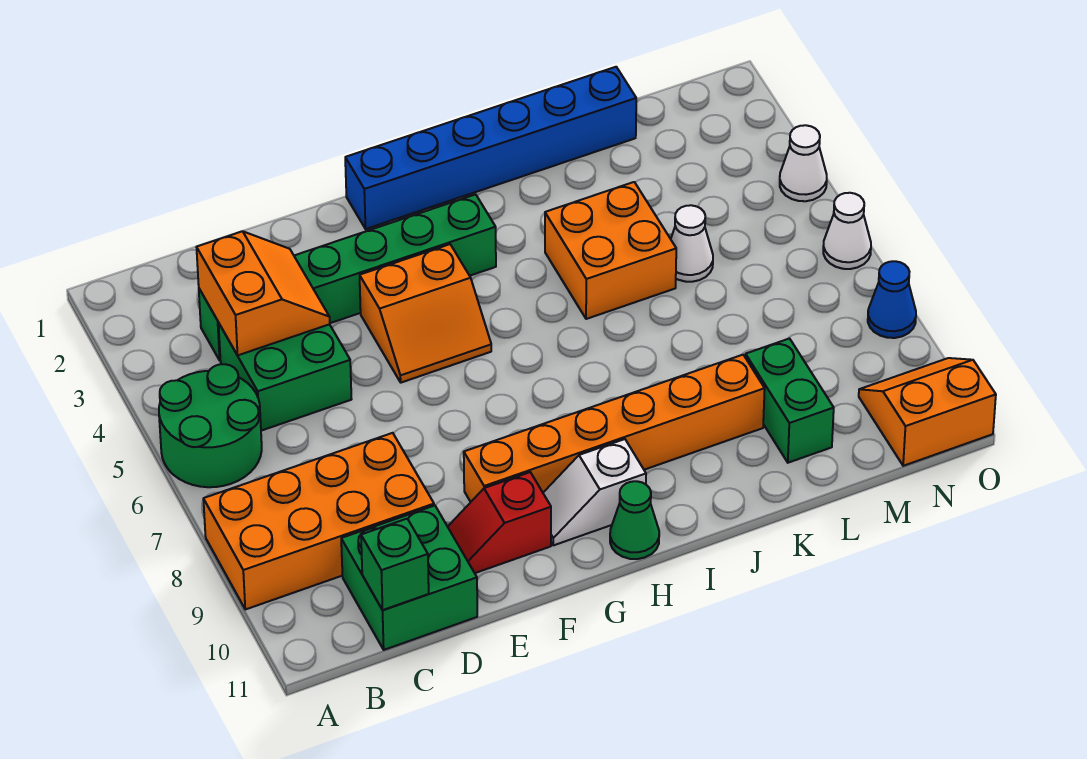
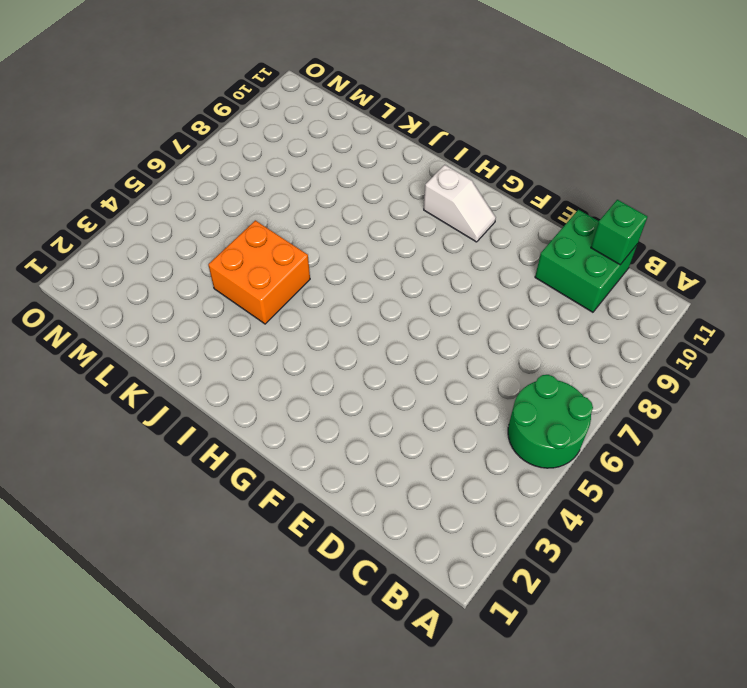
none -> orange brick A8:D9 level 1
none -> green brick C3:H3 level 1
none -> green brick C4:D5 level 1

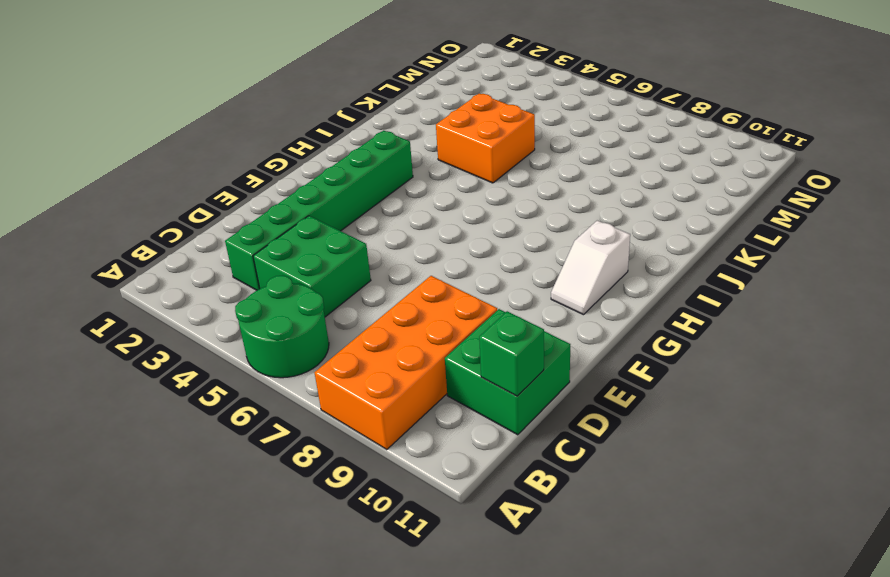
none -> red slope E10:F10 level 1 top F
none -> orange slope F4:G5 level 1 top 4
none -> orange brick F9:K9 level 1

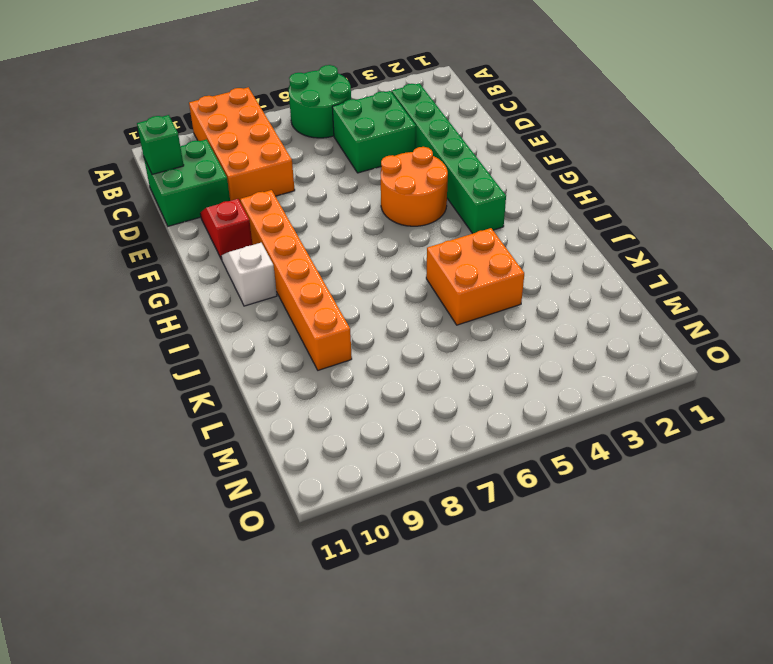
orange round brick F4:G5 level 1 -> orange slope F4:G5 level 1 top 4
none -> blue brick G1:L1 level 1
none -> green cone H11 level 1
none -> white cone L5 level 1

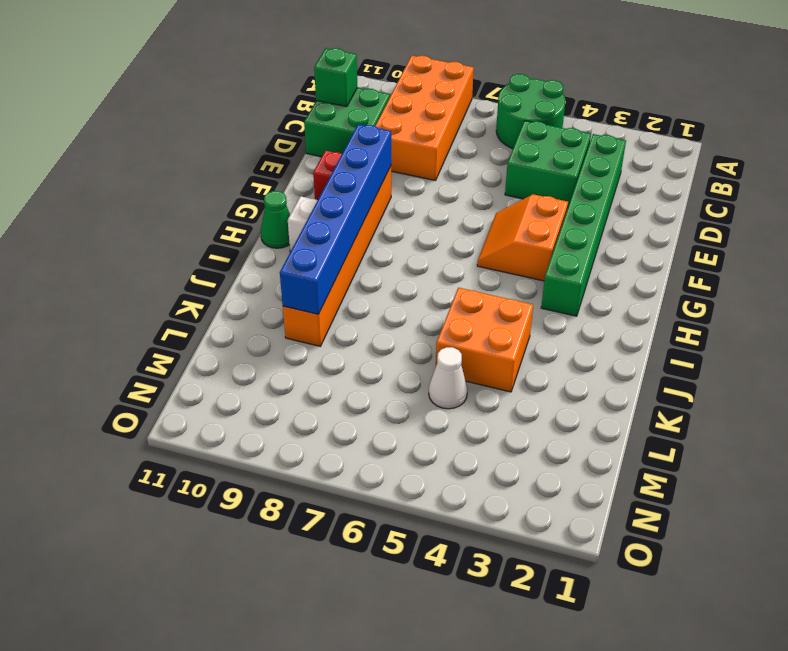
blue brick F9:K9 level 2 -> blue brick G1:L1 level 1
none -> green brick L9:L10 level 1
none -> orange slope N10:O11 level 1 top 11
none -> white cone O4 level 1

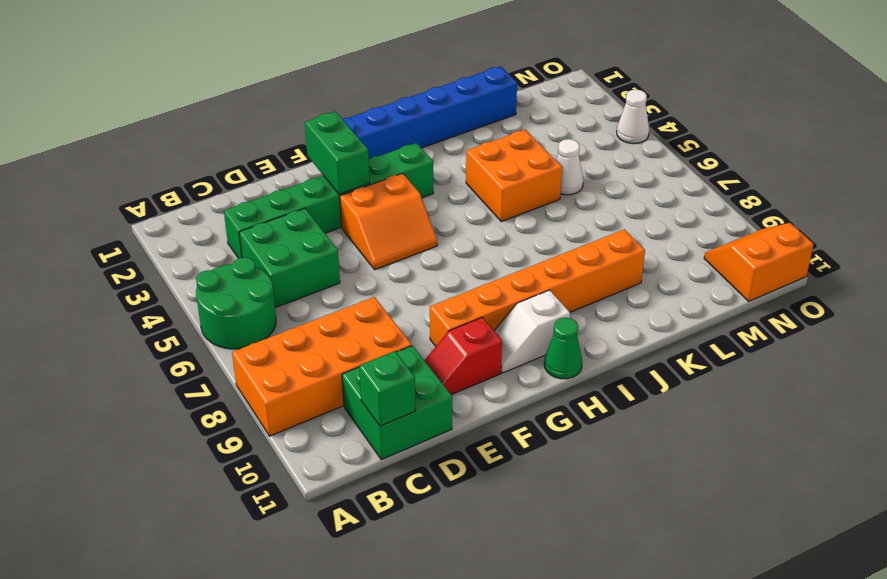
green brick F2:F3 level 2 -> green brick L9:L10 level 1
none -> white cone O6 level 1
none -> blue cone O8 level 1
none -> orange slope C3:D4 level 2 top C

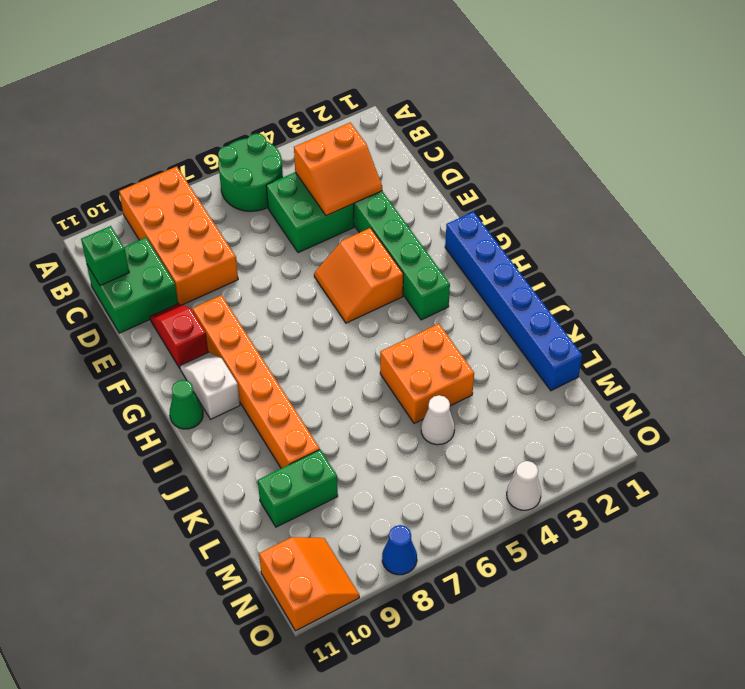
none -> white cone O6 level 1

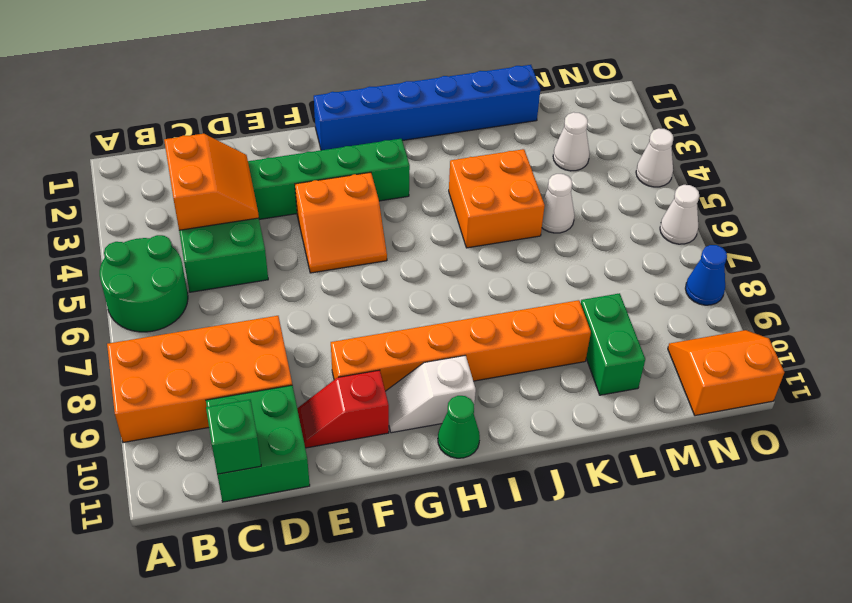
white cone M3 level 1 -> none

